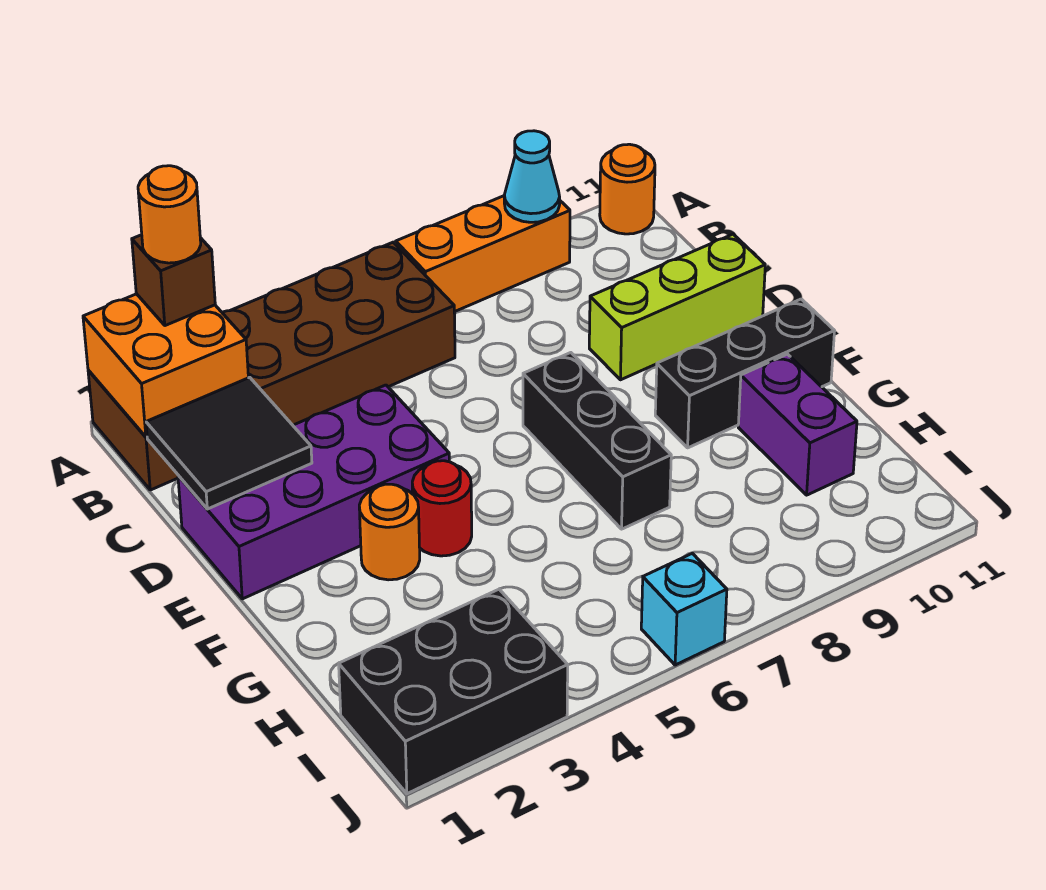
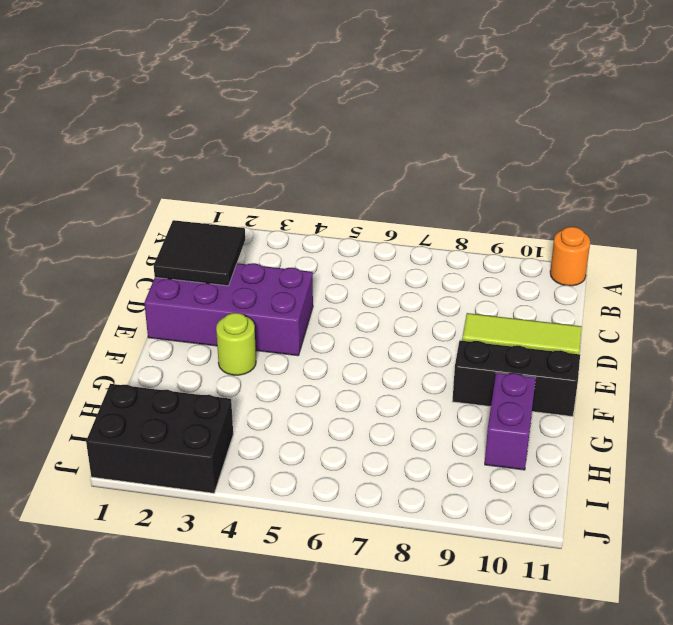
lime tile D9:D11 level 1 -> lime brick D9:D11 level 1
lime round brick F3 level 1 -> orange round brick F3 level 1
none -> brown brick A1:B6 level 1
none -> orange brick A7:A9 level 1
none -> black brick E7:G7 level 1

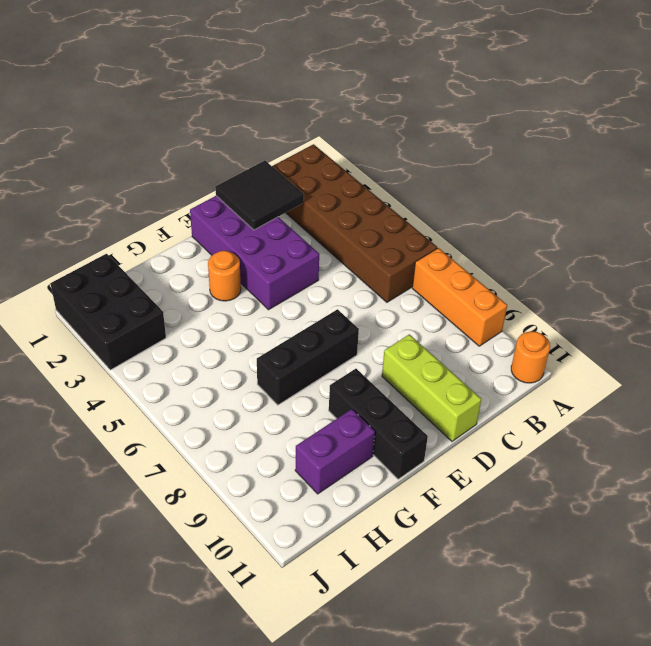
none -> red round brick F4 level 1
none -> cyan brick J6 level 1
none -> orange brick A1:B2 level 2

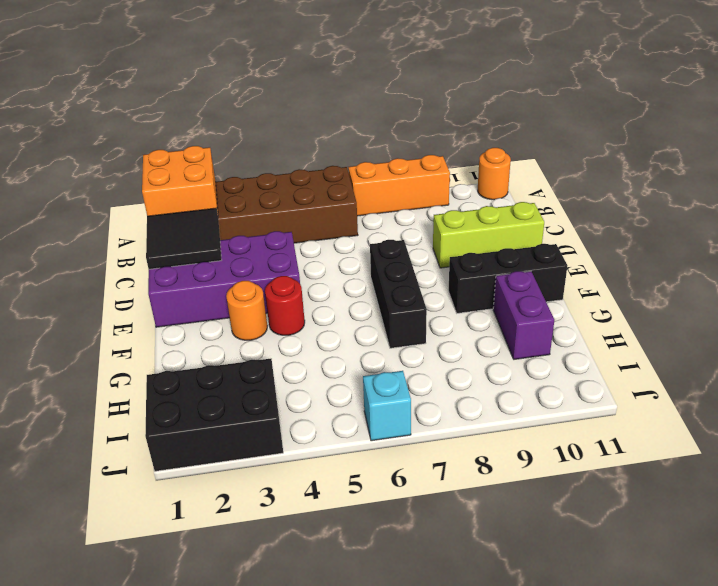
none -> cyan cone A9 level 2
none -> brown brick A2 level 3
none -> orange round brick A2 level 4

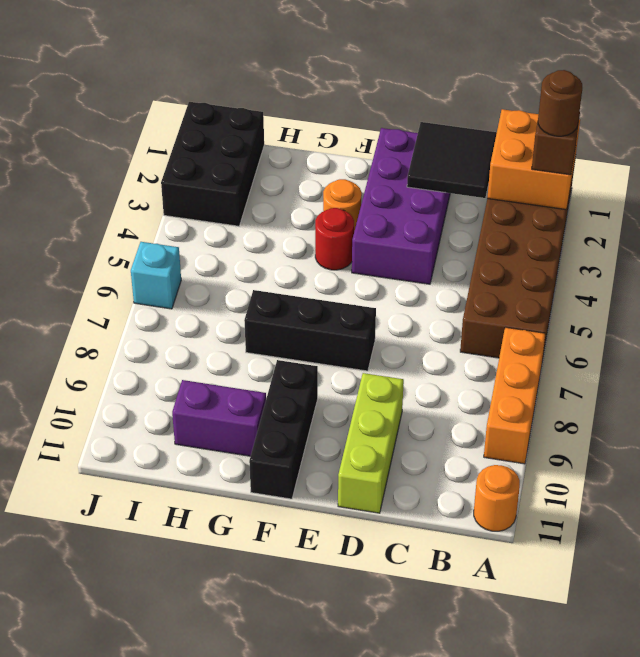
brown round brick A2 level 4 -> orange round brick A2 level 4
none -> cyan cone A9 level 2

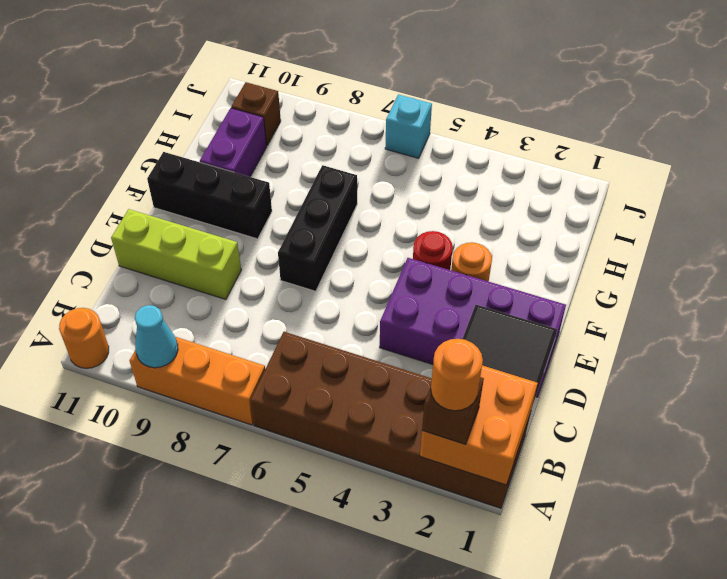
brown brick I10 level 1 -> none
none -> black brick I1:J3 level 1

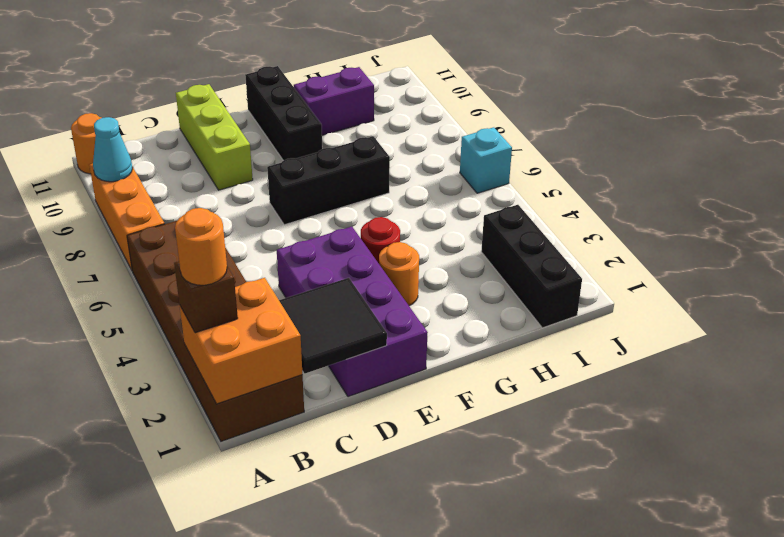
black brick I1:I3 level 1 -> black brick I1:J3 level 1

